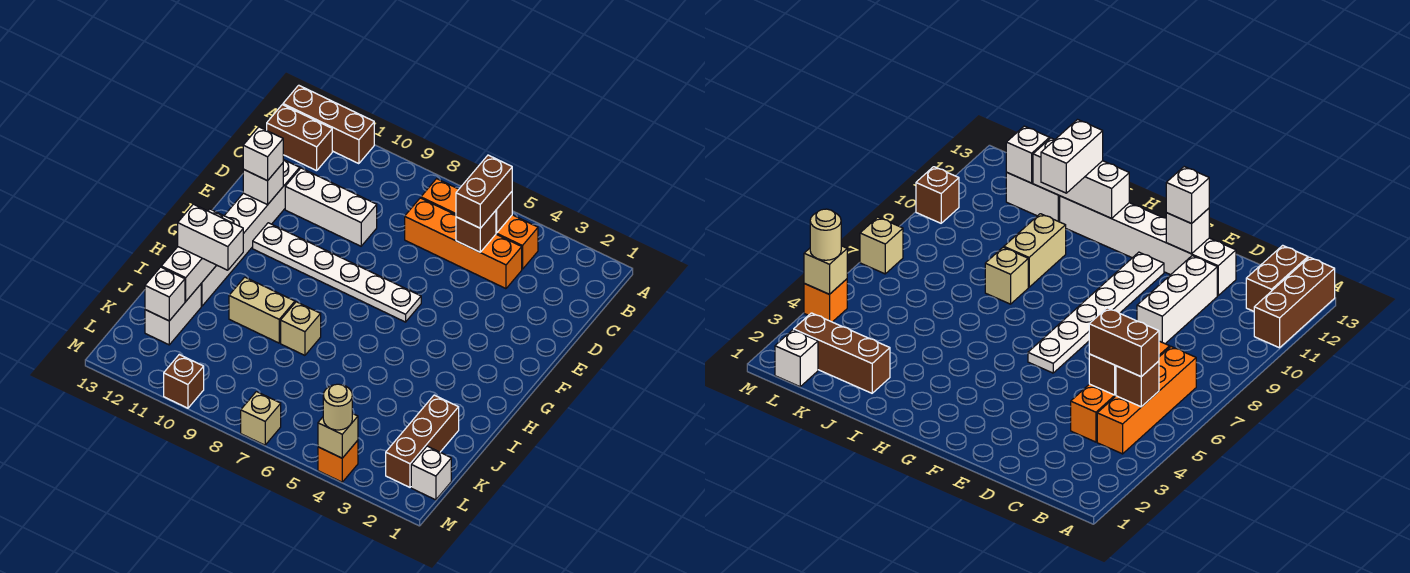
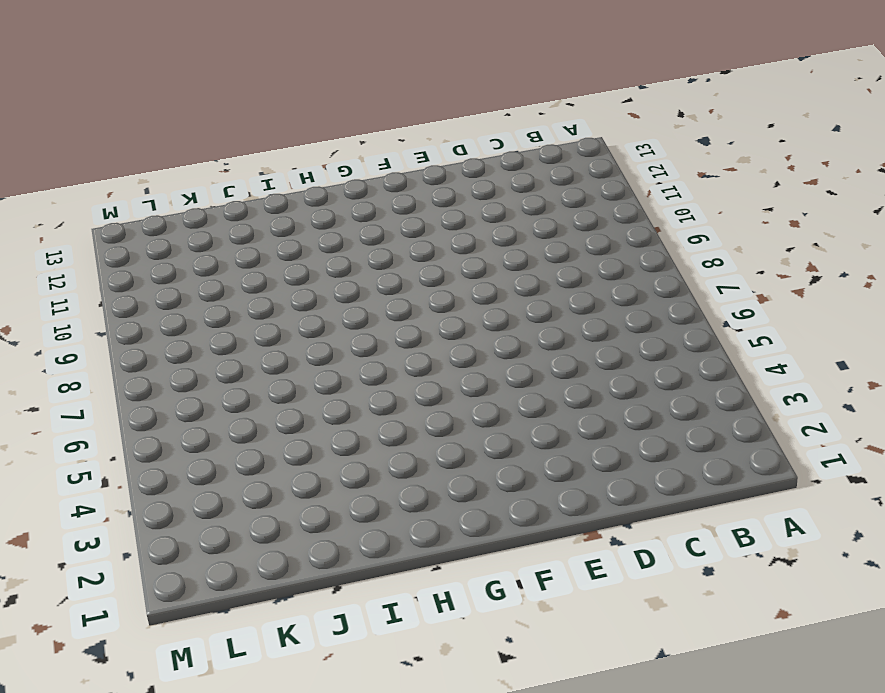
none -> brown brick A11:A13 level 1
none -> orange brick B4:B7 level 1
none -> brown brick B12:B13 level 1

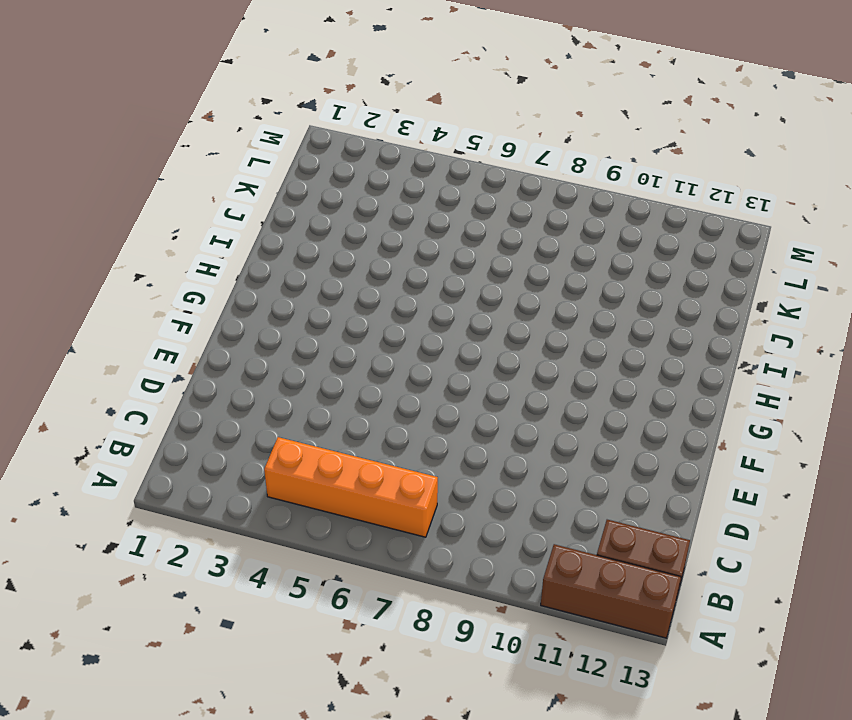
none -> orange brick C4:C7 level 1
none -> white brick D9:D11 level 1
none -> white brick D12:I12 level 1

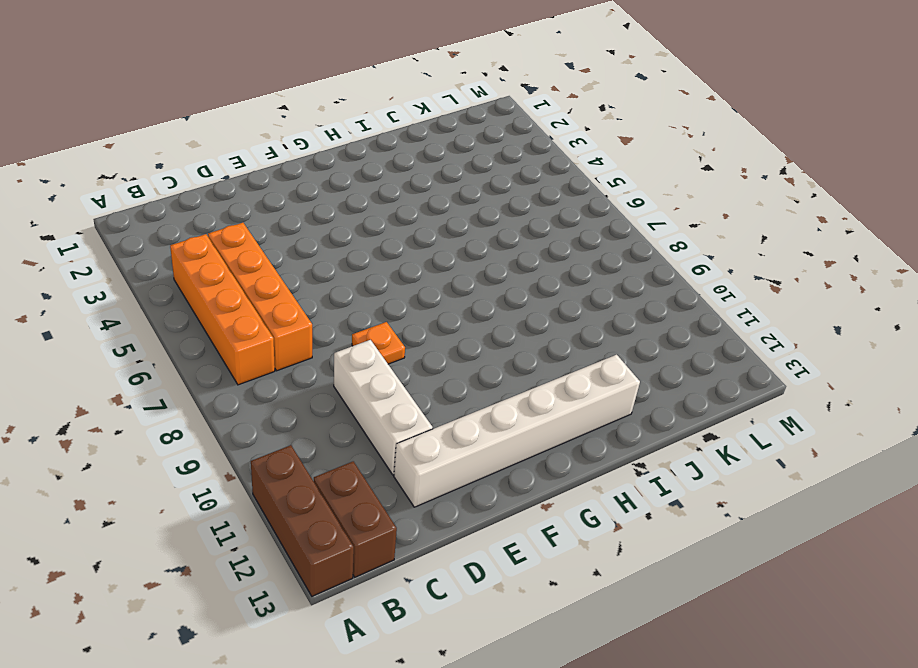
orange plate E8 level 1 -> none
none -> white plate F6:F11 level 1
none -> tan brick I8 level 1
none -> tan brick I9:I10 level 1

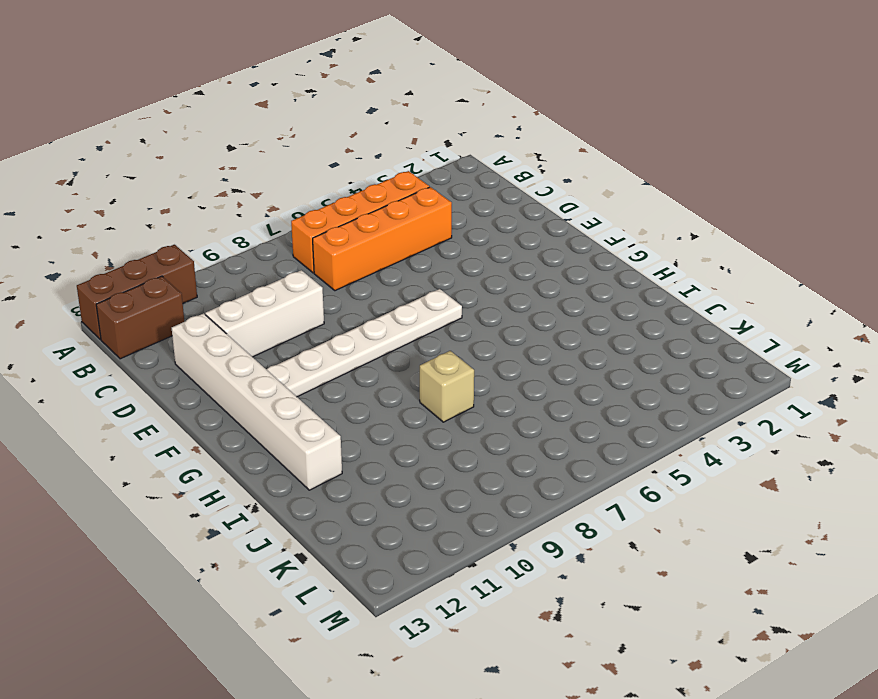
none -> tan brick I9:I10 level 1
none -> brown brick J2:L2 level 1
none -> white brick J12:K12 level 1

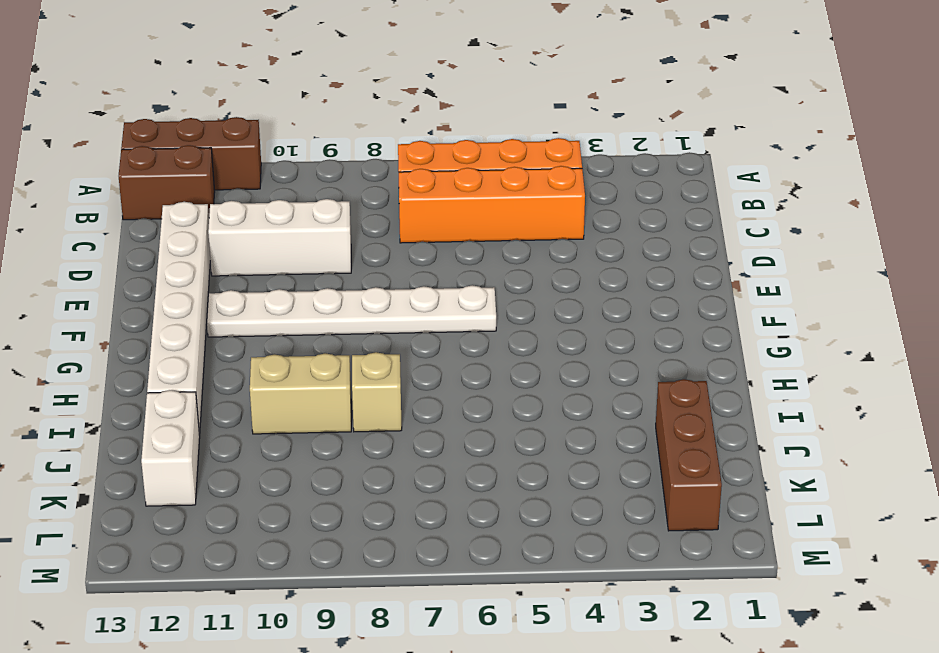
none -> white brick L1 level 1
none -> orange brick M4 level 1
none -> tan brick M7 level 1

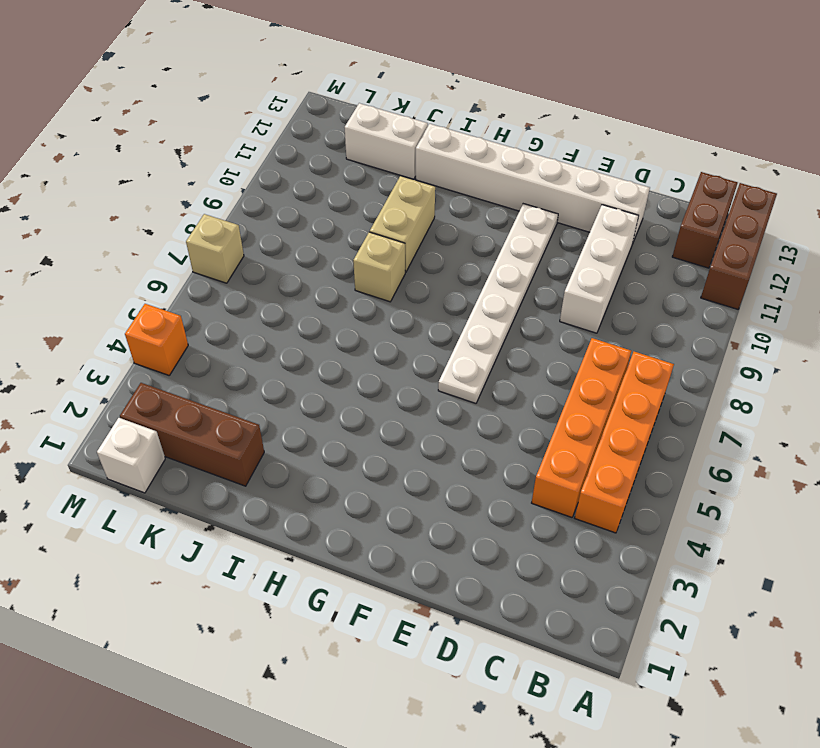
none -> brown brick M10 level 1
none -> brown brick B5 level 2
none -> brown brick C5 level 2

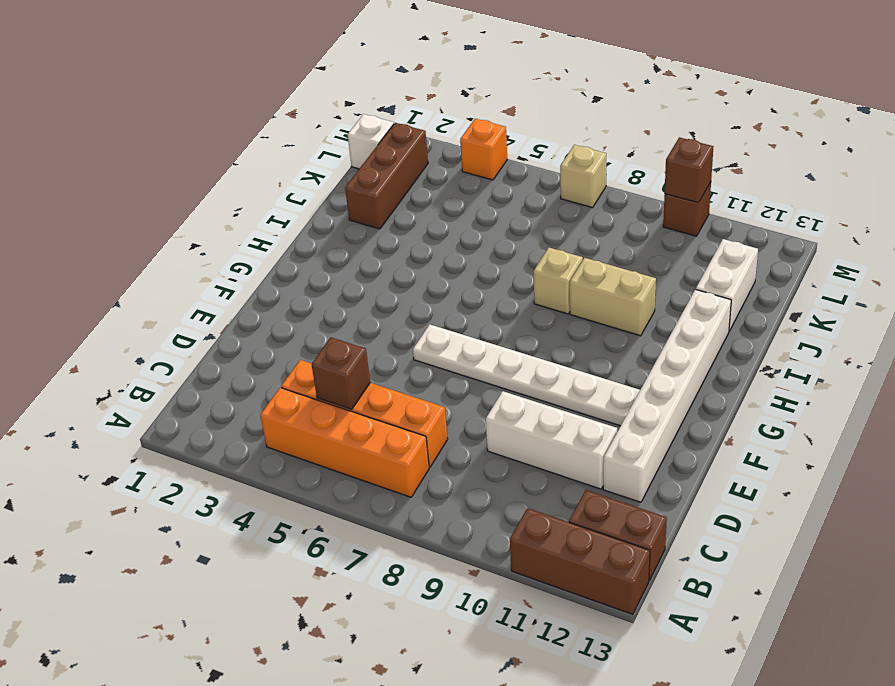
brown brick M10 level 2 -> brown brick B5 level 2
none -> white brick E12 level 2
none -> white brick H12:J12 level 2
none -> white brick K12 level 2

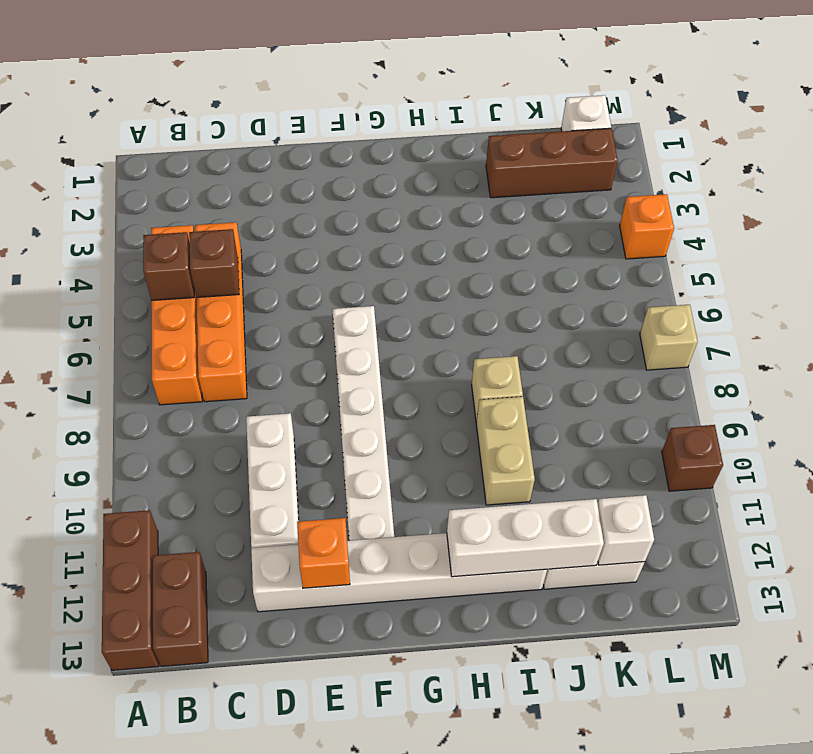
orange brick E12 level 2 -> white brick E12 level 2
none -> tan brick M4 level 2
none -> brown brick B5:C5 level 3
none -> white brick E12 level 3

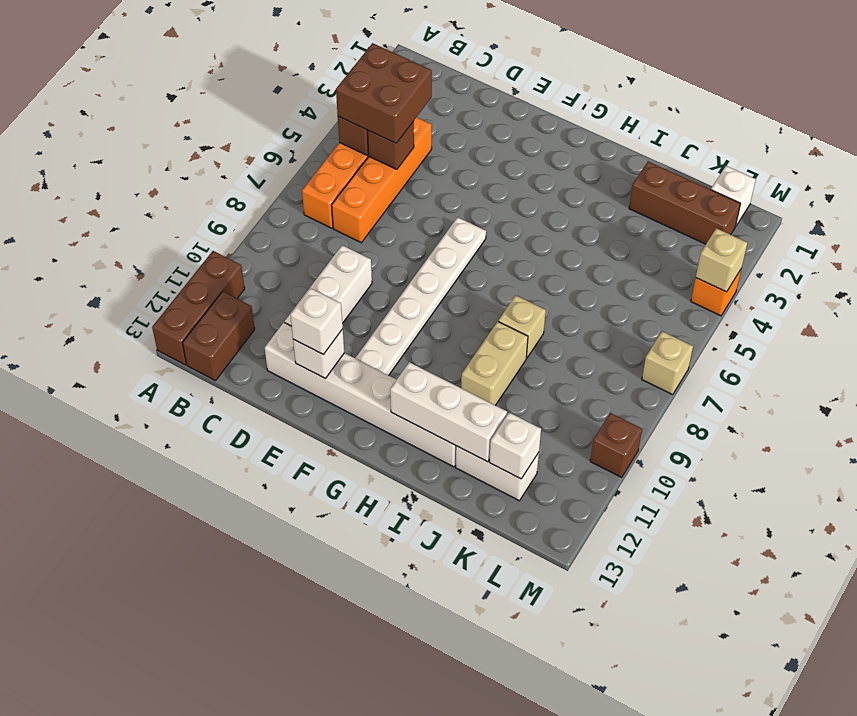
brown brick B4:C5 level 3 -> brown brick B5:C5 level 3
none -> white brick I11:I12 level 3
none -> tan round brick M4 level 3

